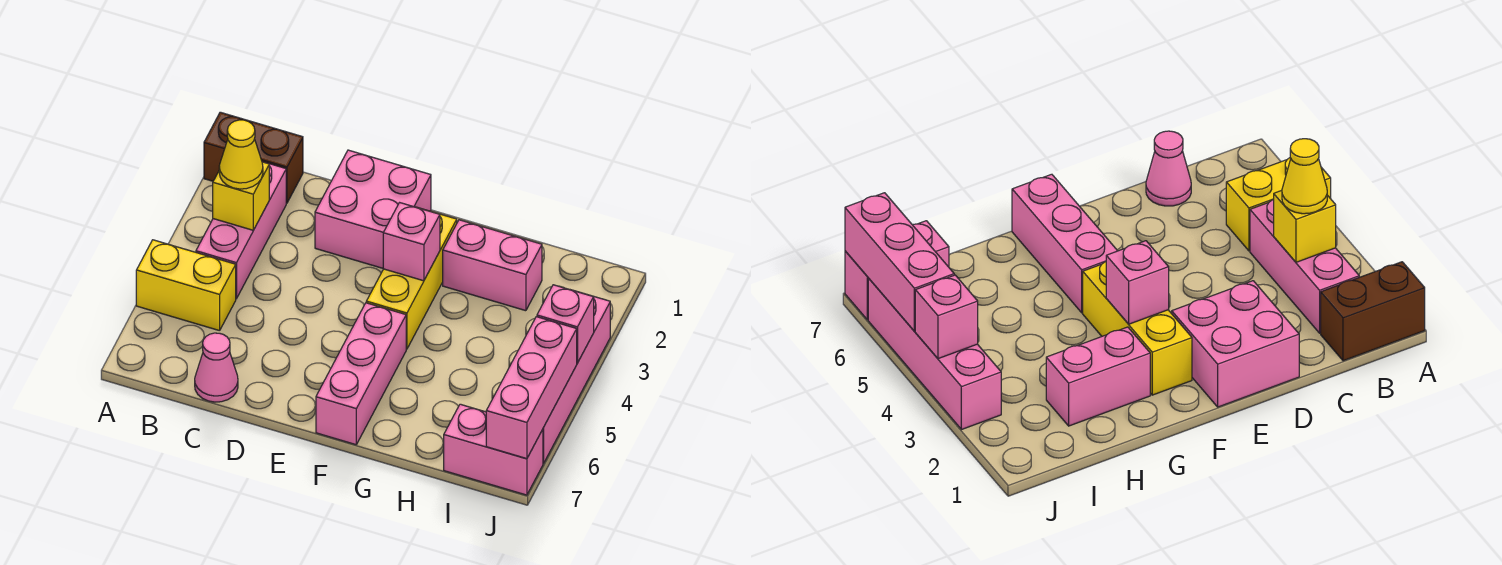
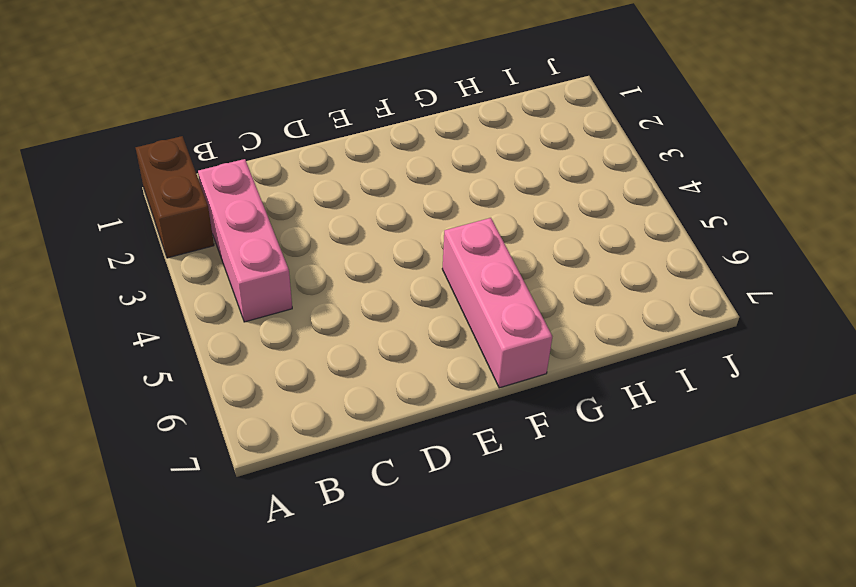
brown brick A1:A2 level 1 -> brown brick A1:B1 level 1
none -> yellow brick A5:B5 level 1
none -> pink cone C7 level 1
none -> pink brick D1:E2 level 1

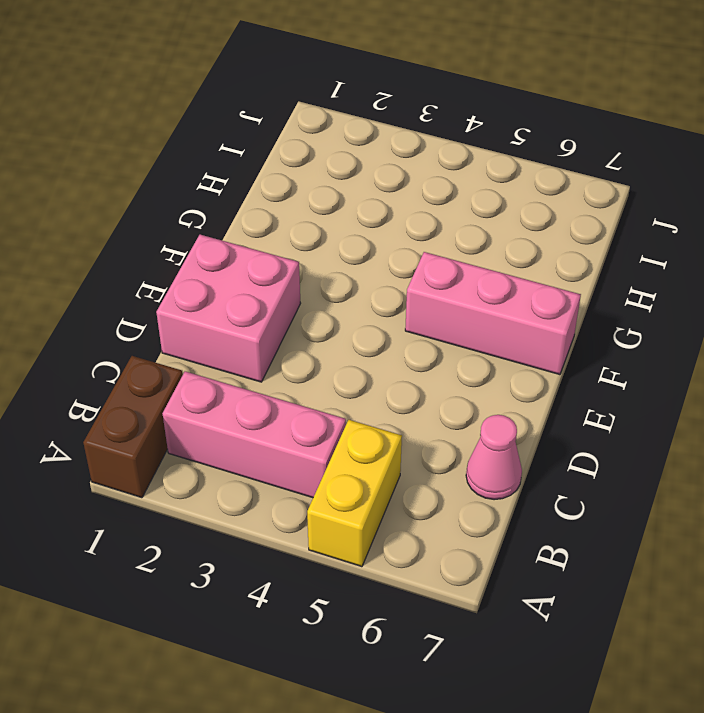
none -> yellow brick F2:F4 level 1
none -> pink brick G2:H2 level 1
none -> pink brick I7:J7 level 1

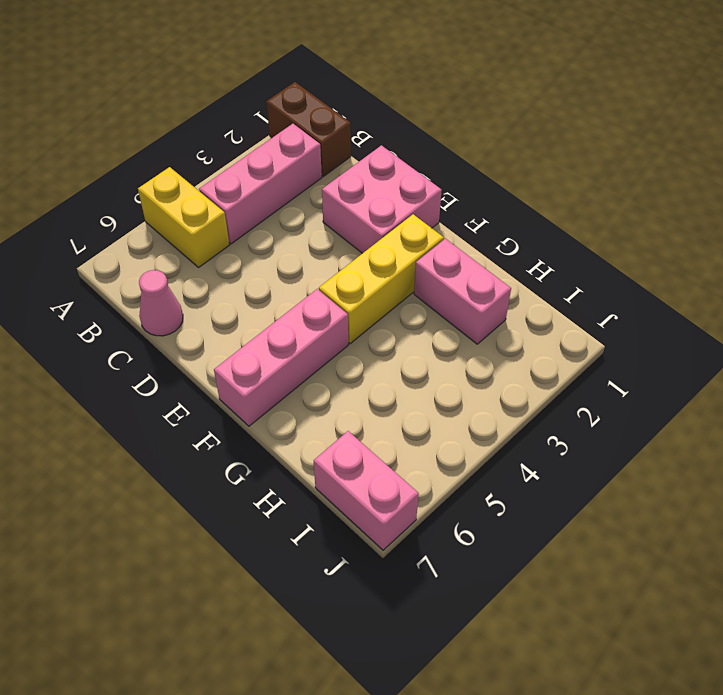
none -> pink brick J3:J6 level 1
none -> yellow brick B3 level 2
none -> pink brick F3 level 2

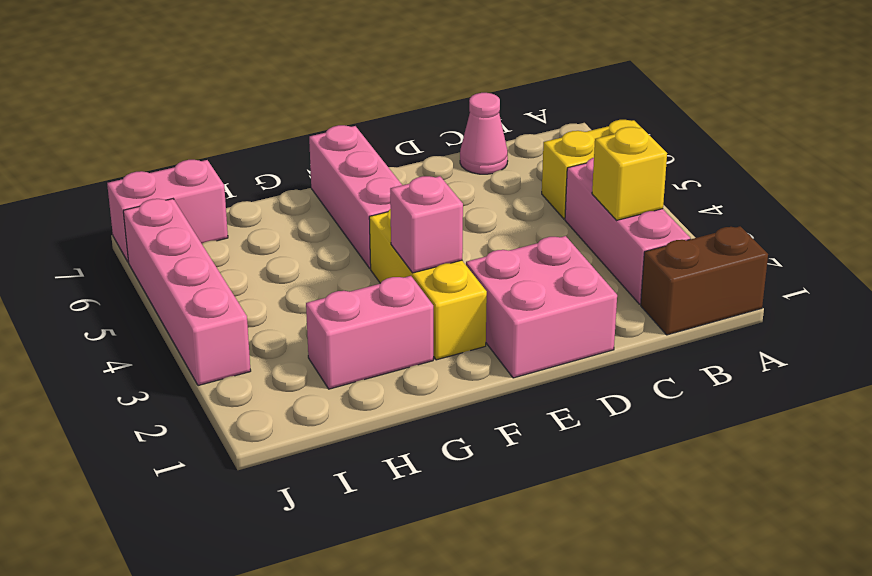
none -> pink brick J4 level 2
none -> pink brick J5:J7 level 2
none -> yellow cone B3 level 3

